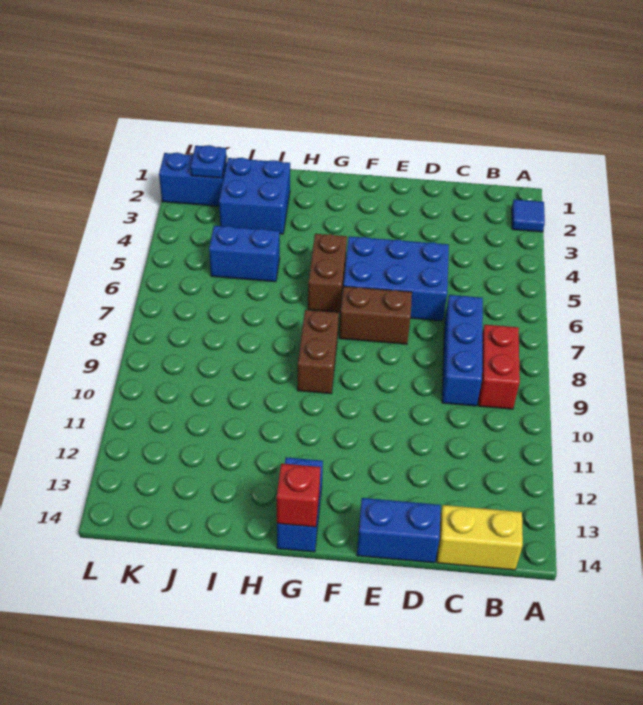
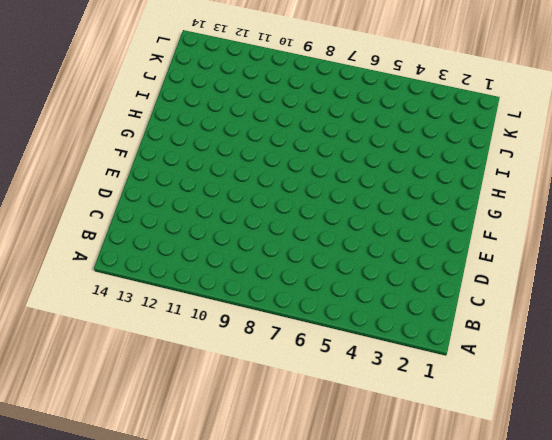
none -> blue tile A2 level 1
none -> red brick B8:B9 level 1
none -> yellow brick B14:C14 level 1

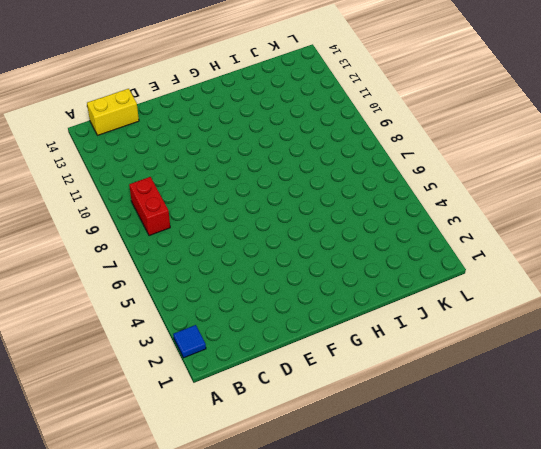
none -> blue brick C7:C9 level 1
none -> blue brick D5:F6 level 1
none -> blue brick D14:E14 level 1

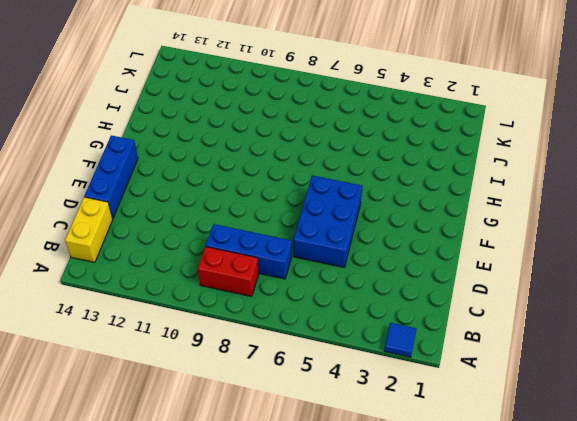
blue brick D14:F14 level 1 -> blue brick D14:E14 level 1
none -> brown brick E7:F7 level 1
none -> brown brick G5:G6 level 1
none -> brown brick G8:G9 level 1

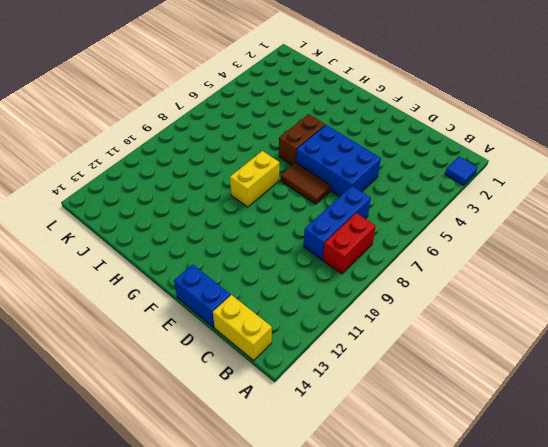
brown tile E7:F7 level 1 -> brown brick E7:F7 level 1
yellow brick G8:G9 level 1 -> brown brick G8:G9 level 1
none -> blue brick G13:G14 level 1
none -> blue brick I2:J3 level 1
none -> blue brick I5:J5 level 1

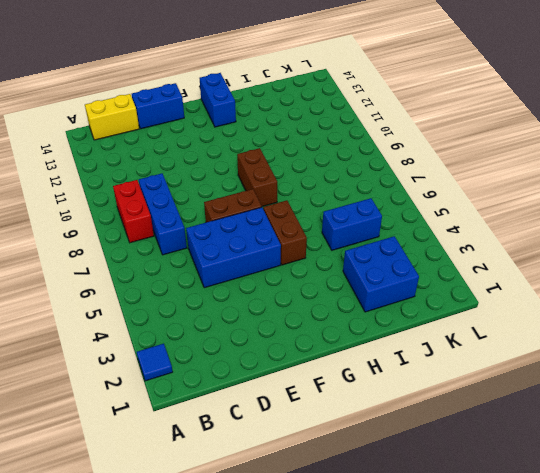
none -> blue brick K2:L2 level 1
none -> red brick G14 level 2
none -> blue plate K2 level 2

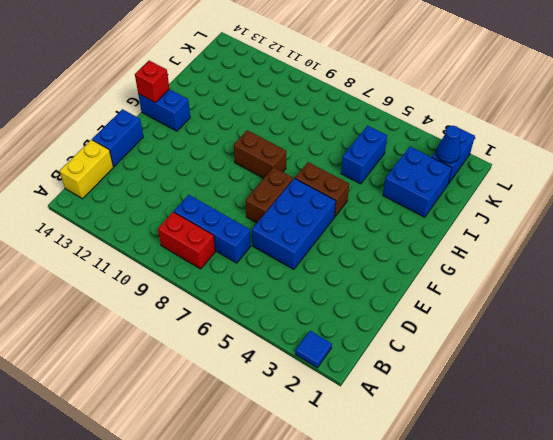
blue cone K2 level 2 -> blue plate K2 level 2

